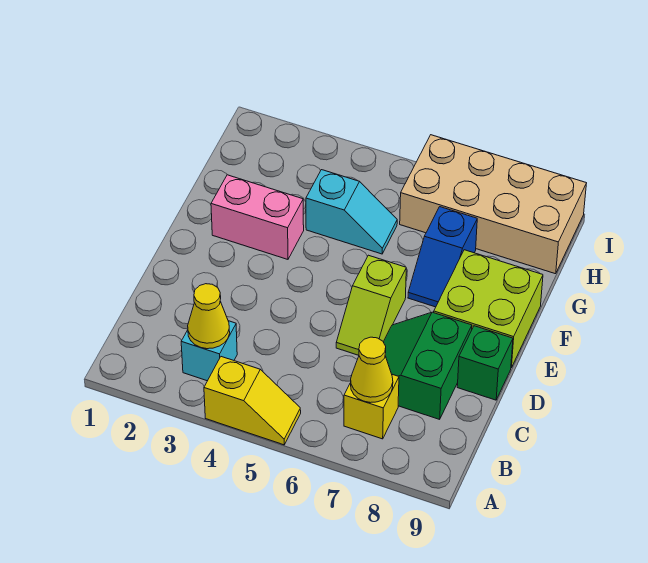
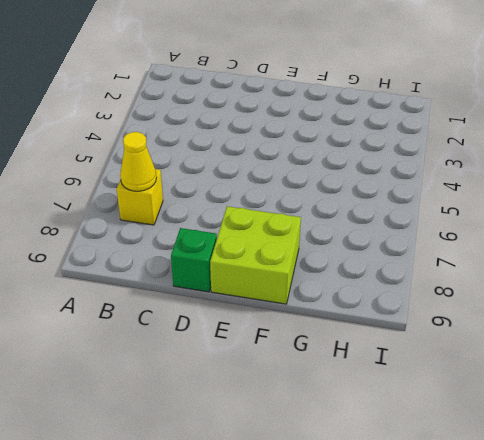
none -> yellow slope A4:A5 level 1 top 4
none -> cyan brick B3 level 1
none -> green slope C7:D8 level 1 top 8

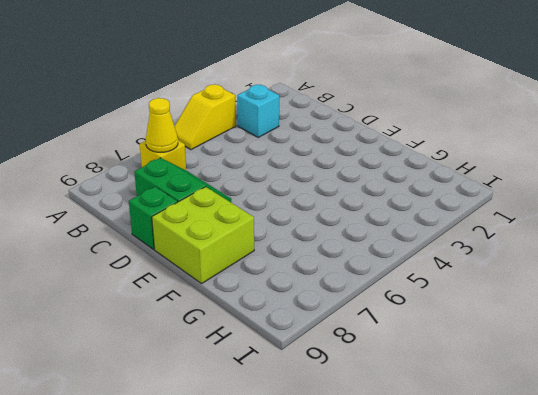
none -> lime slope D6:E6 level 1 top E
none -> pink brick F2:F3 level 1
none -> blue slope F7:G7 level 1 top G

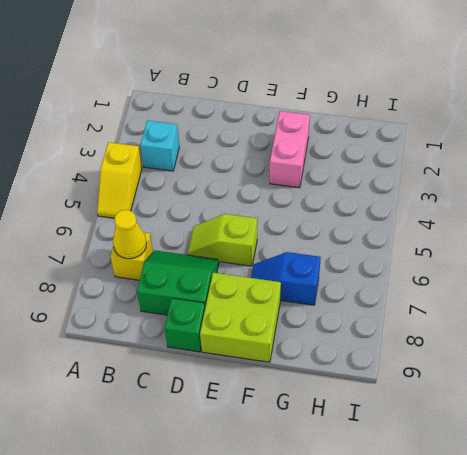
none -> cyan slope G4:G5 level 1 top 4
none -> tan brick H6:I9 level 1
none -> yellow cone B3 level 2

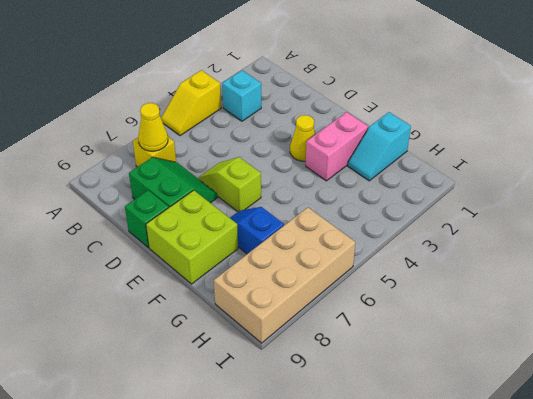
yellow cone E3 level 1 -> yellow cone B3 level 2
cyan slope G1:G2 level 1 top 1 -> cyan slope G4:G5 level 1 top 4

